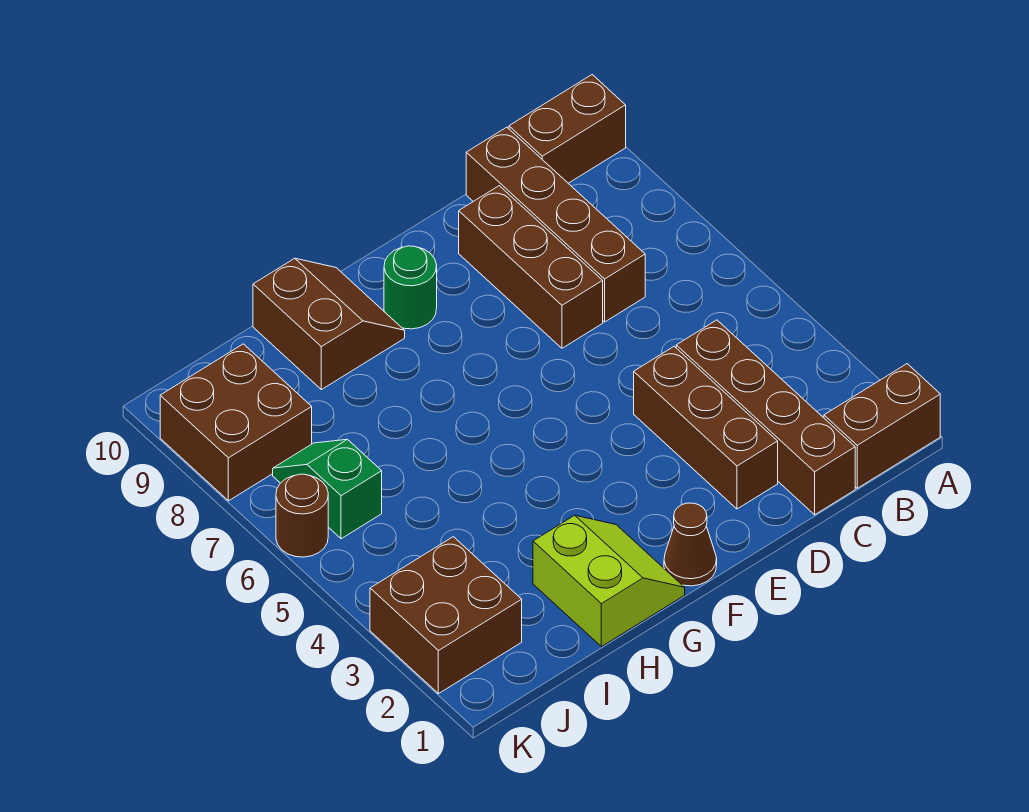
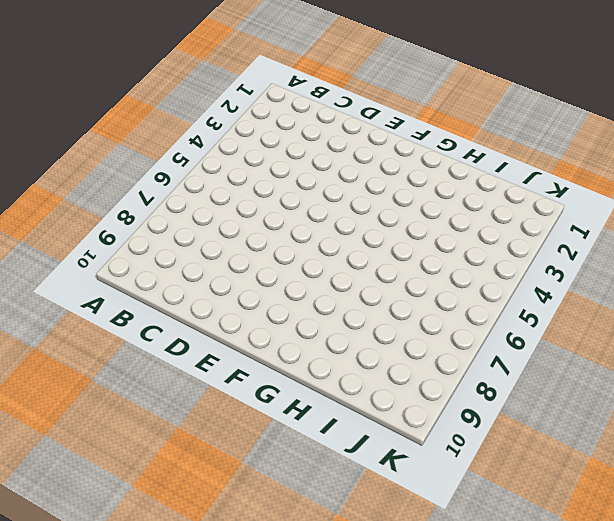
none -> brown brick A1:B1 level 1
none -> brown brick A10:B10 level 1
none -> brown brick C1:C4 level 1

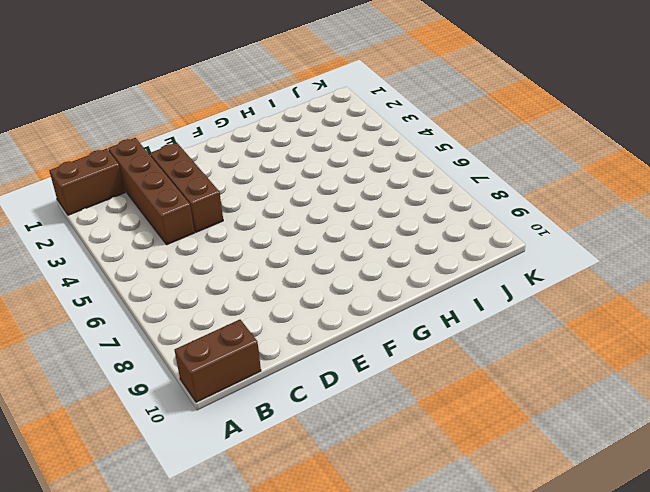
none -> brown brick C7:C10 level 1
none -> brown brick D7:D9 level 1
none -> brown cone F1 level 1

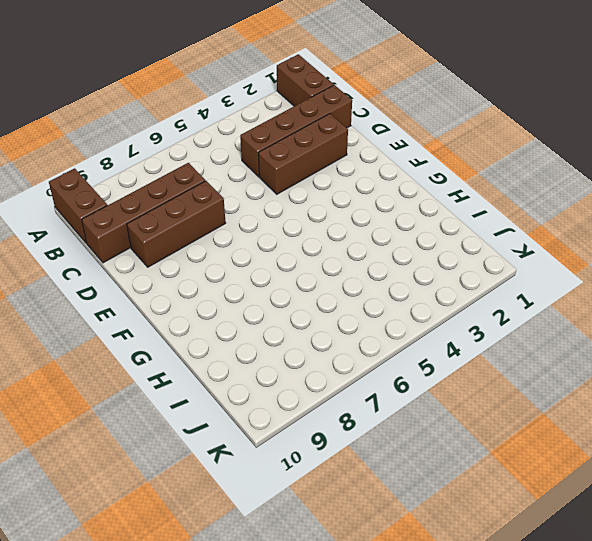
none -> brown cone F1 level 1
none -> green round brick F9 level 1
none -> lime slope G1:H2 level 1 top H

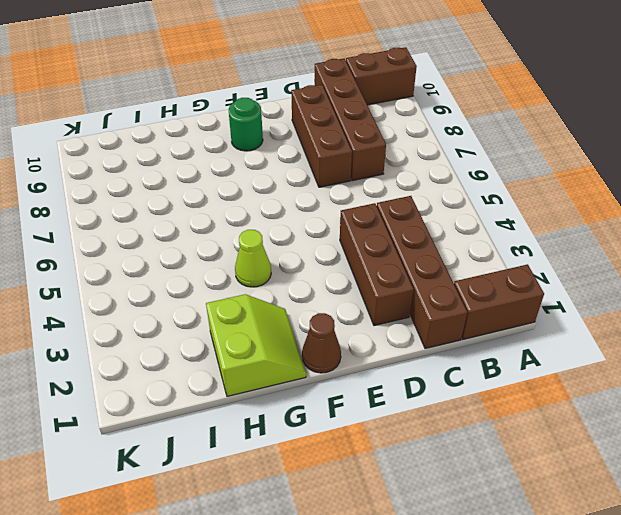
lime cone G4 level 1 -> none
none -> brown slope G9:H10 level 1 top H
none -> brown brick J2:K3 level 1
none -> green slope J6:J7 level 1 top 6

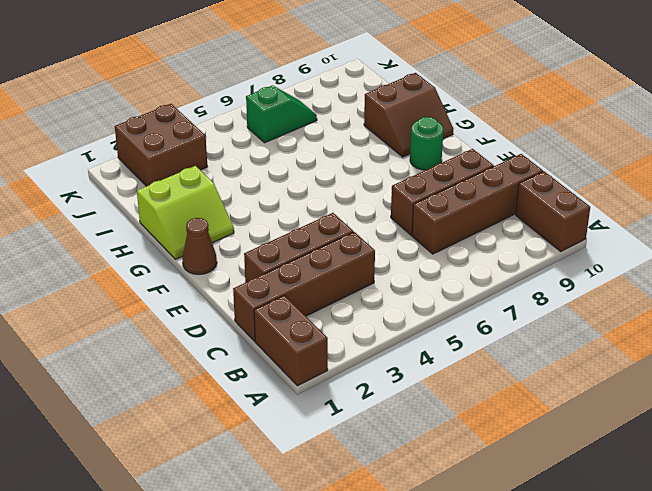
none -> brown brick J8:K9 level 1
none -> brown round brick K6 level 1

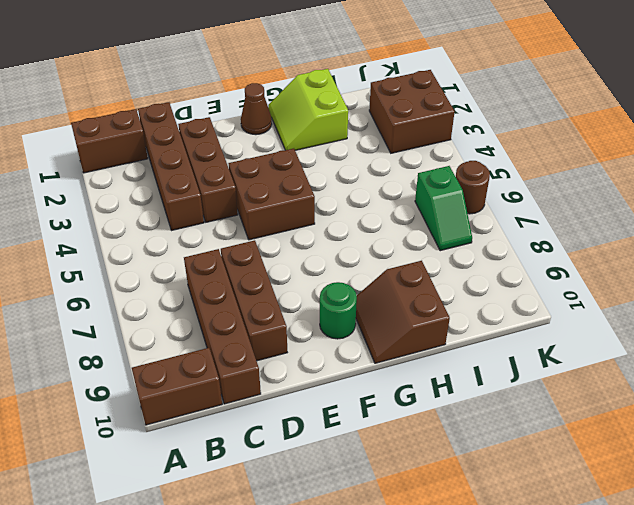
brown brick E4:F5 level 1 -> brown brick J8:K9 level 1

